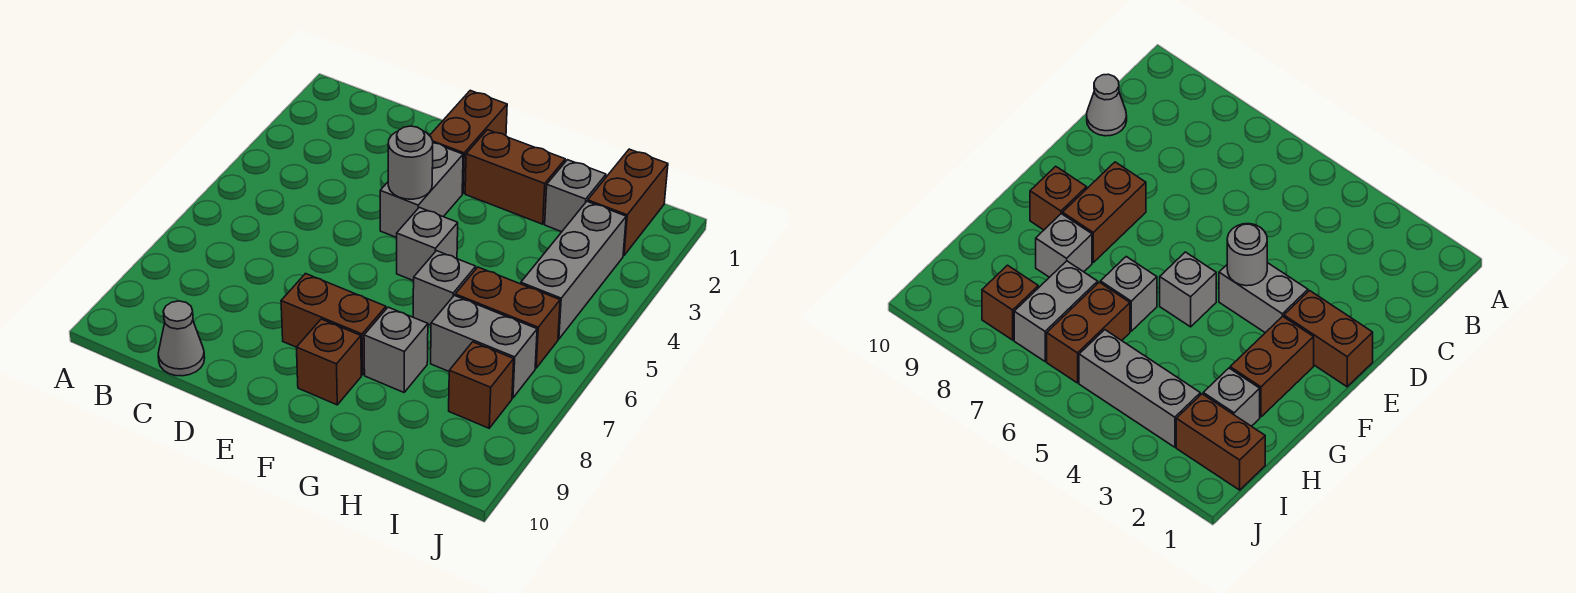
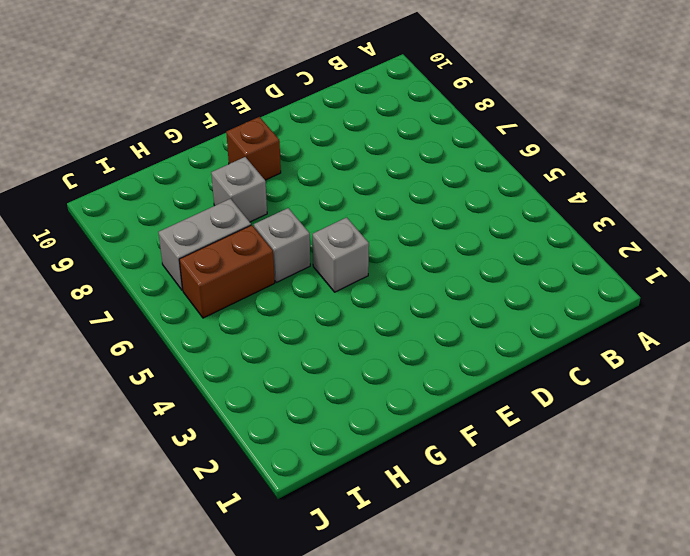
none -> grey cone C10 level 1
none -> brown brick E1:E2 level 1
none -> grey brick E3:E4 level 1

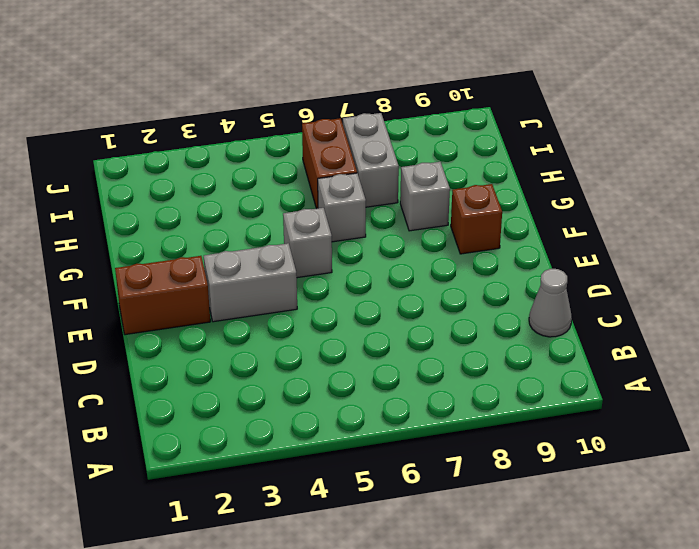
none -> brown brick E8:F8 level 1
none -> brown brick F2:G2 level 1
none -> grey brick H2 level 1

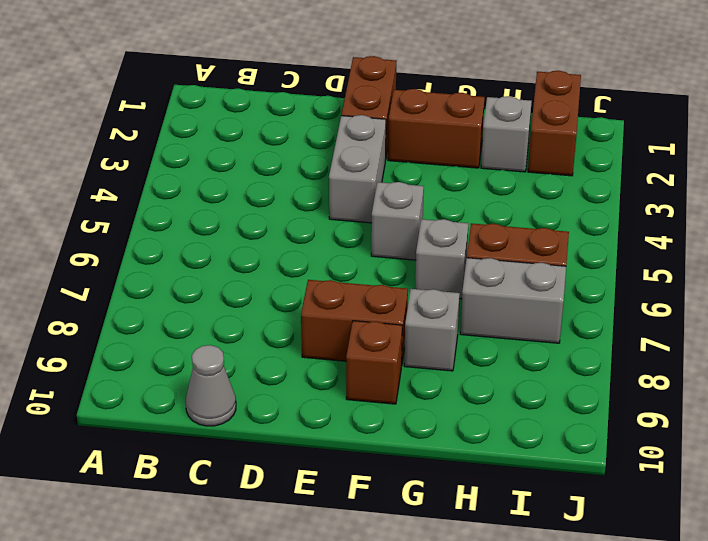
none -> grey brick I3:I5 level 1
none -> brown brick I8 level 1
none -> grey round brick E4 level 2

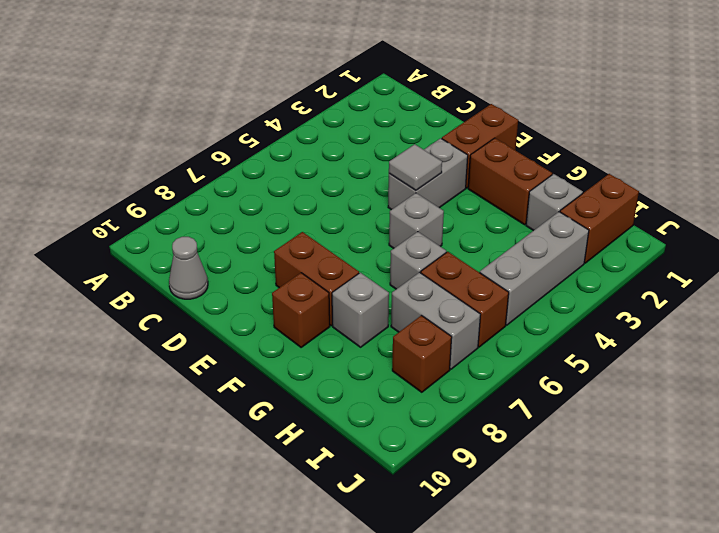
grey tile E4 level 2 -> grey round brick E4 level 2

